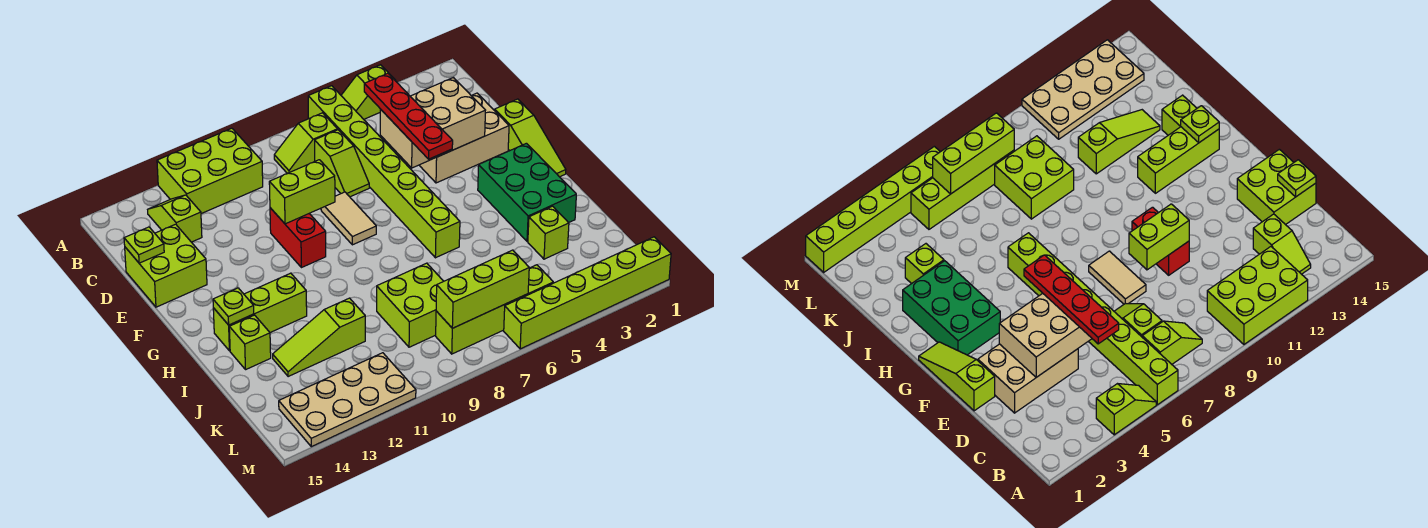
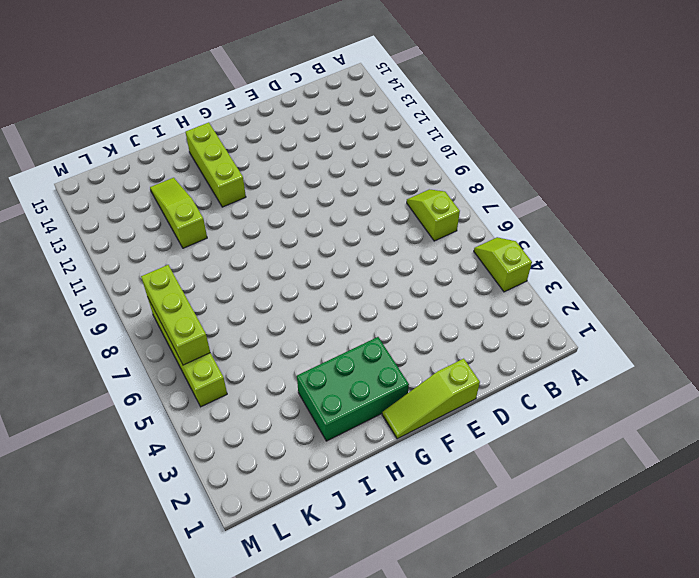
none -> lime brick A6:H6 level 1
none -> lime brick A10:B12 level 1
none -> lime slope B13:C13 level 1 top C

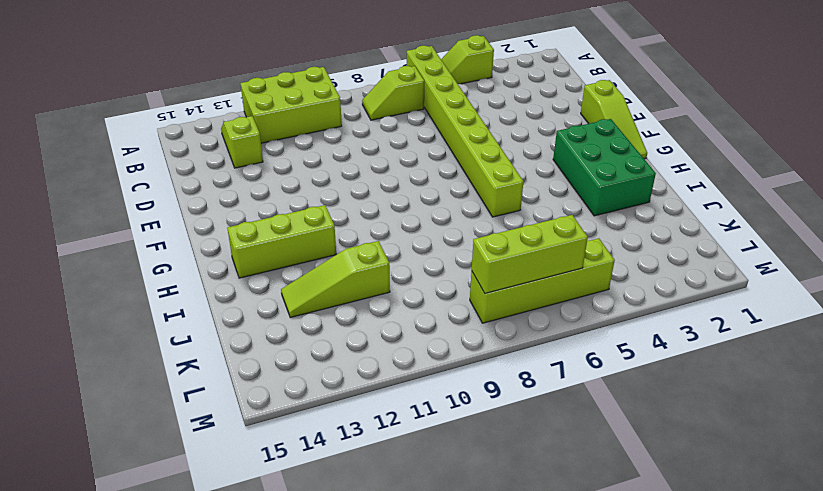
none -> lime slope C7:D7 level 1 top C
none -> tan brick D2:E4 level 1
none -> lime brick D14:E15 level 1

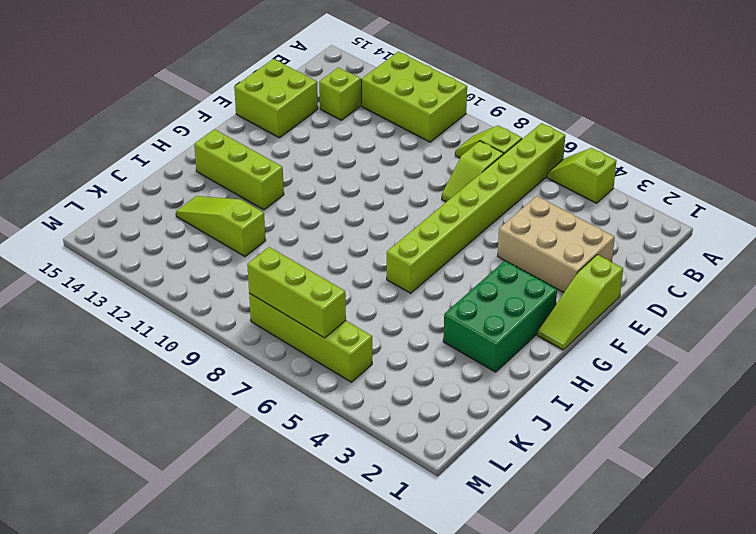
none -> tan tile E8:F8 level 1
none -> red brick E10:F10 level 1
none -> lime brick I14 level 1

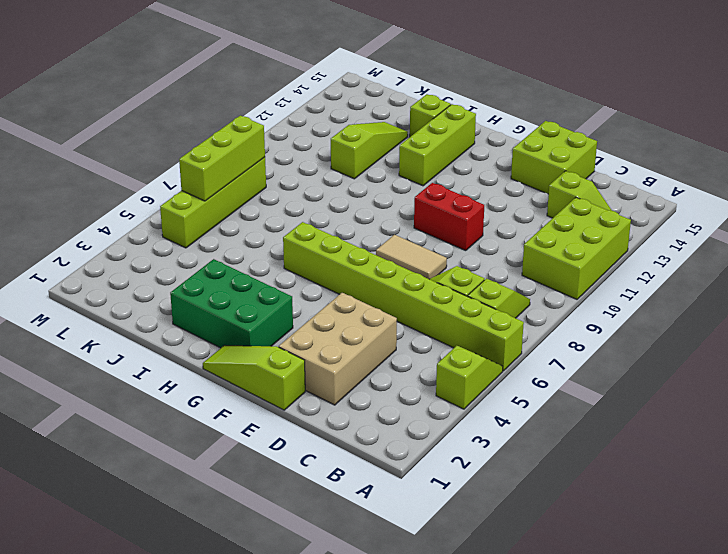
none -> lime brick J3 level 1
none -> lime brick J8:K9 level 1
none -> tan plate L11:M14 level 1

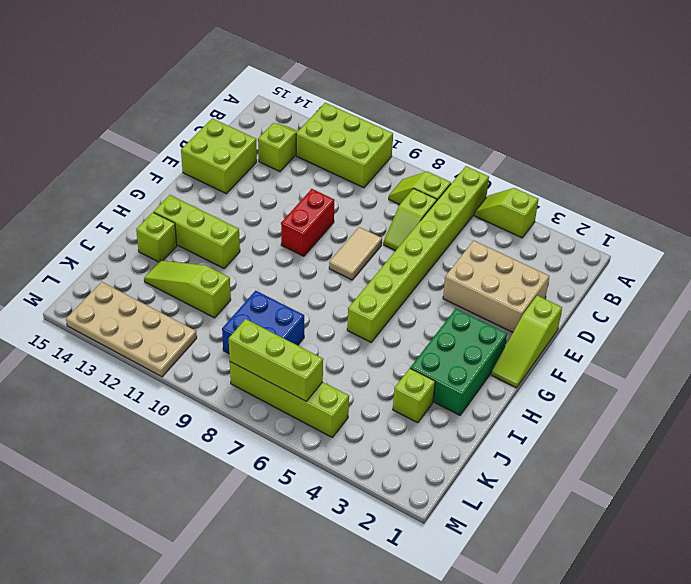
blue brick J8:K9 level 1 -> lime brick J8:K9 level 1
none -> lime brick M1:M6 level 1
none -> tan brick D3:E5 level 2
none -> lime plate D15 level 2

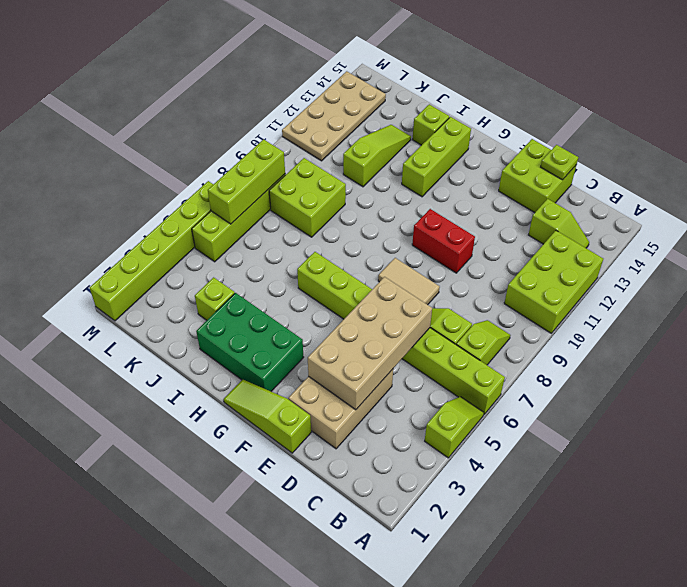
tan brick D3:E6 level 2 -> tan brick D3:E5 level 2
none -> lime brick E9:E10 level 2
none -> lime plate H14 level 2
none -> red plate C5:F5 level 3

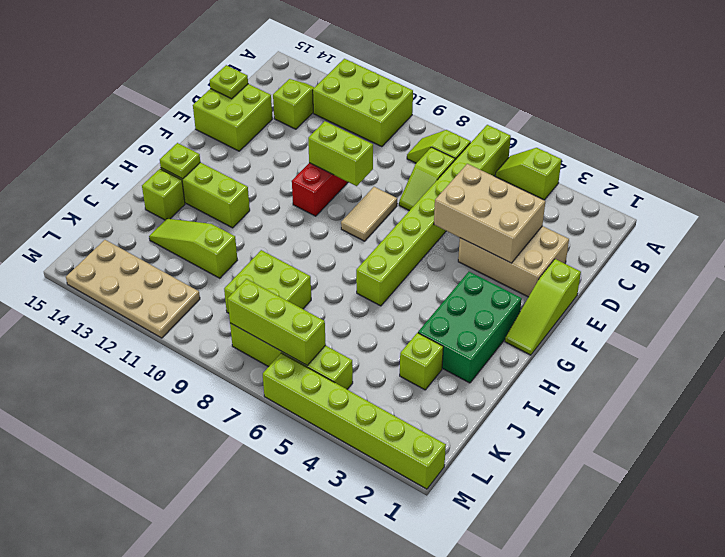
none -> red plate C5:F5 level 3

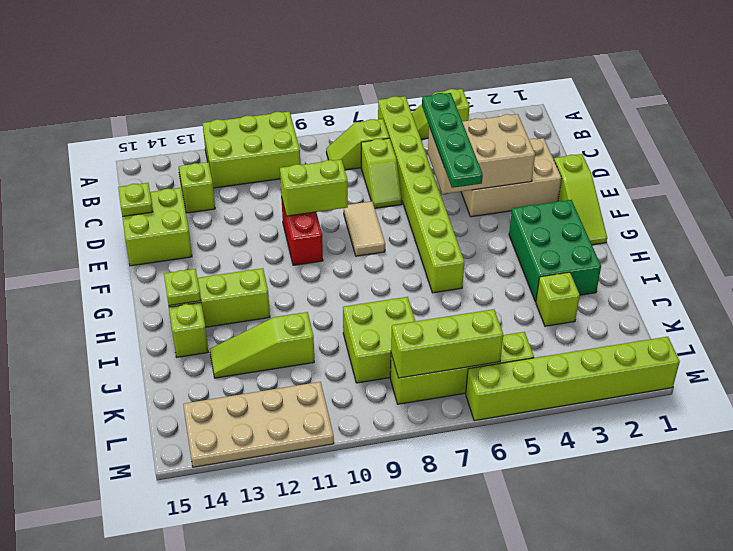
green plate C5:F5 level 3 -> red plate C5:F5 level 3

